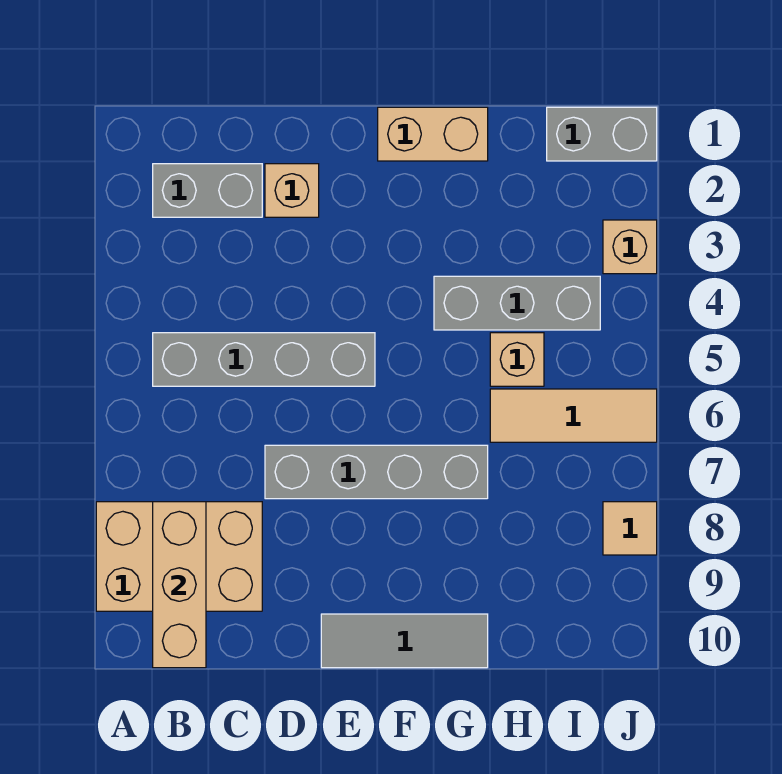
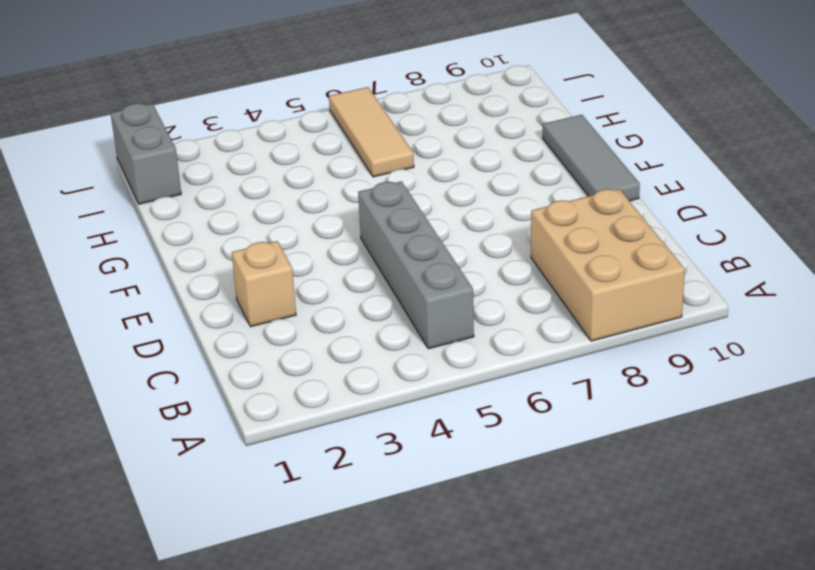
none -> grey brick B2:C2 level 1
none -> grey brick D7:G7 level 1
none -> tan brick F1:G1 level 1

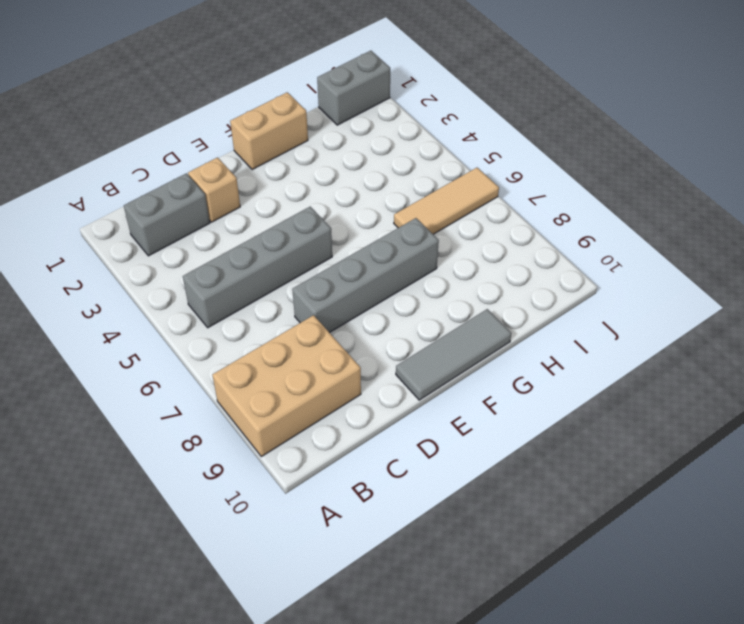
none -> grey brick G4:I4 level 1
none -> tan brick H5 level 1
none -> tan brick J3 level 1

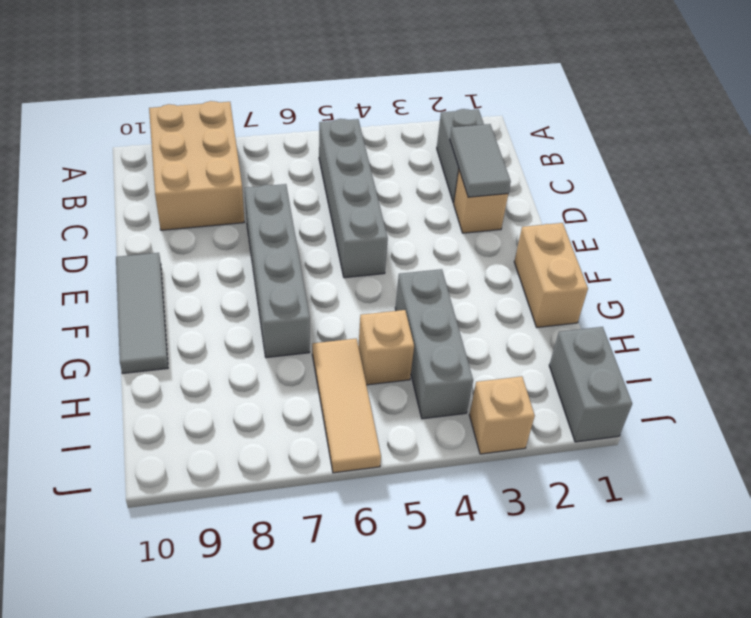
grey tile C2:D2 level 2 -> none
none -> tan tile J8 level 1
none -> tan brick B8:B10 level 2

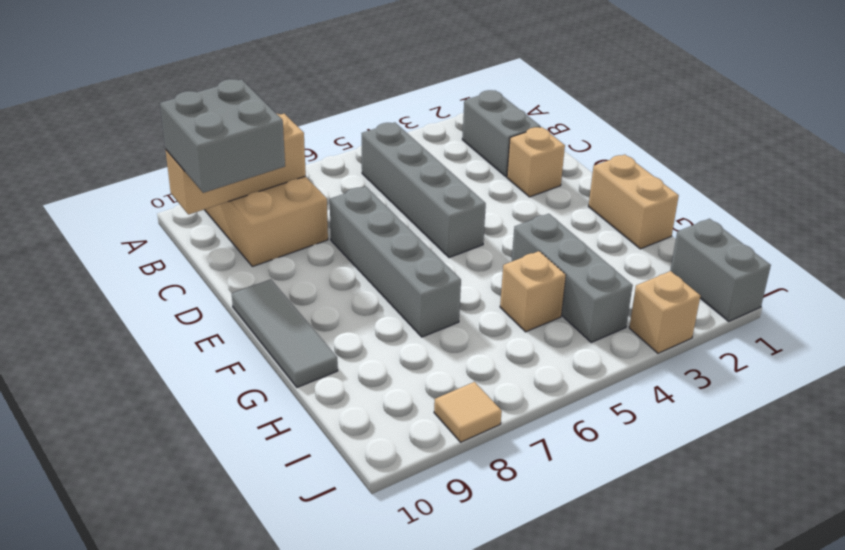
grey brick B9:C10 level 3 -> none
none -> tan tile H6:J6 level 1

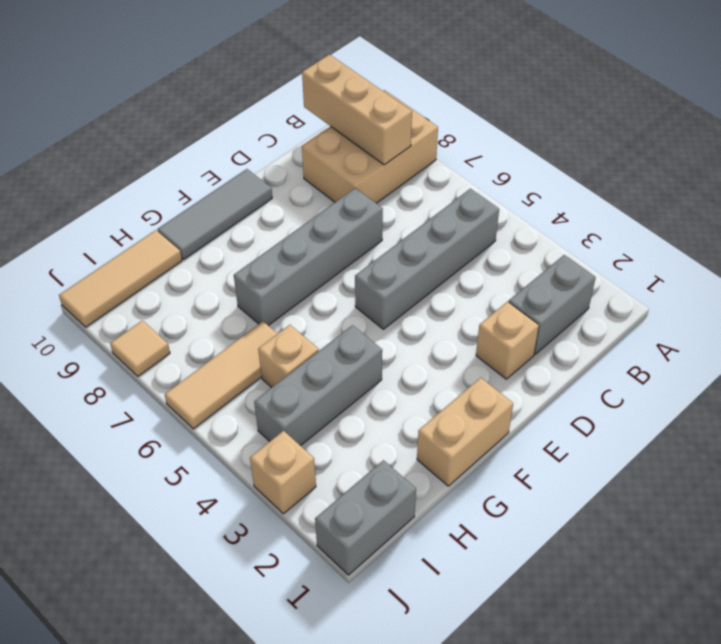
tan tile H10:J10 level 1 -> none

